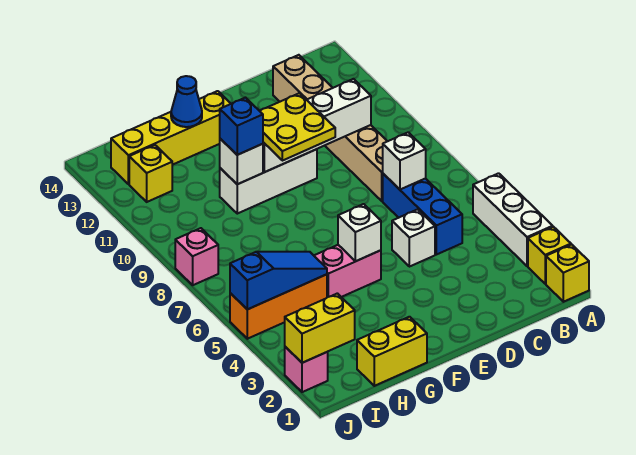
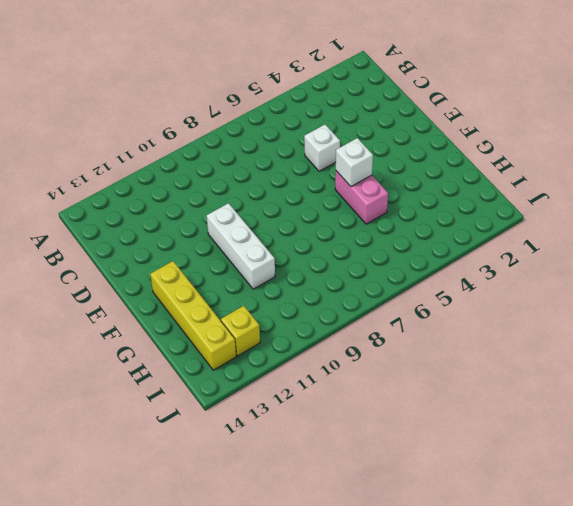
none -> yellow brick A1 level 1
none -> yellow brick A2 level 1
none -> white brick A3:A5 level 1

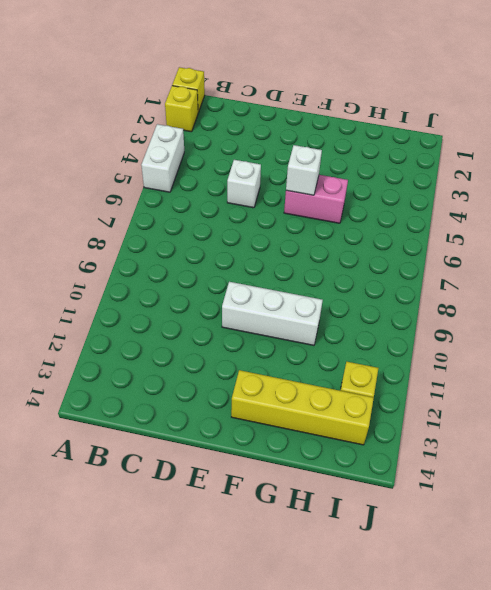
white brick A4:A5 level 1 -> white brick A3:A5 level 1
none -> blue brick C5:C7 level 1
none -> tan brick C8:C13 level 1
none -> yellow brick G1:H1 level 1

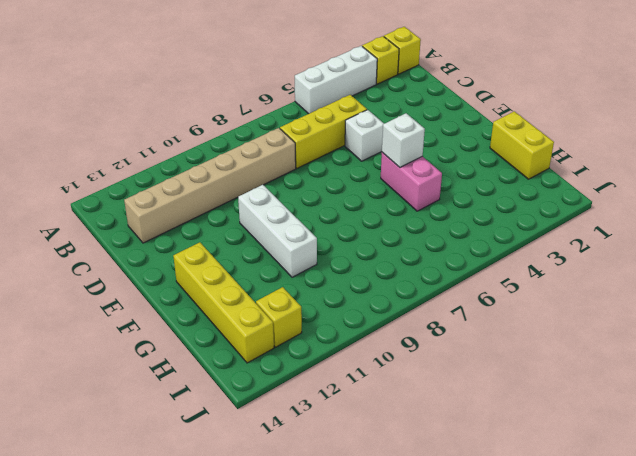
yellow brick C5:C7 level 1 -> blue brick C5:C7 level 1
none -> orange brick H5:J5 level 1
none -> pink brick J2 level 1
none -> pink brick J8 level 1

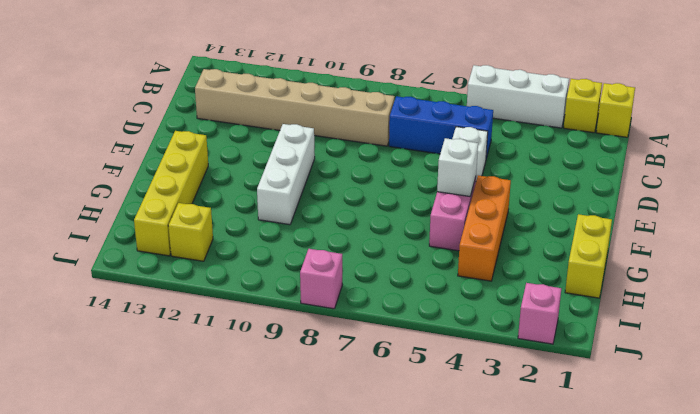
orange brick F4:H4 level 1 -> orange brick H5:J5 level 1
none -> white brick C7 level 2
none -> white brick C10:F10 level 2
none -> white brick G10 level 2

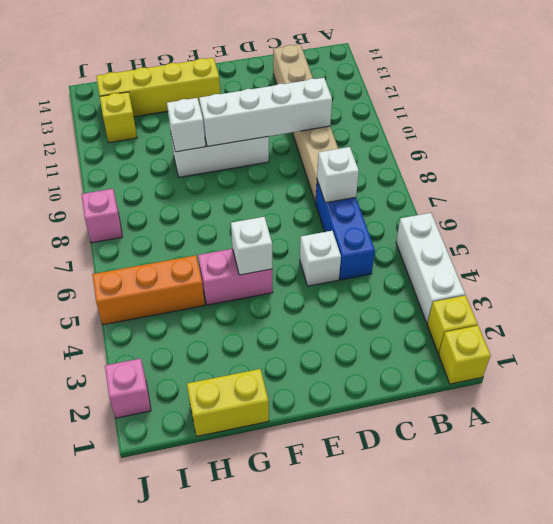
none -> blue cone G13 level 2
none -> blue slope H5:J5 level 2 top J
none -> yellow brick I2:J2 level 2

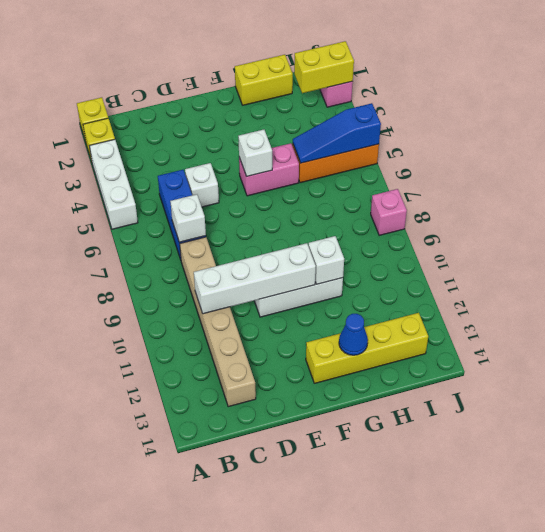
none -> yellow brick I12 level 1
none -> yellow plate E9:F10 level 3
none -> blue brick G10 level 3

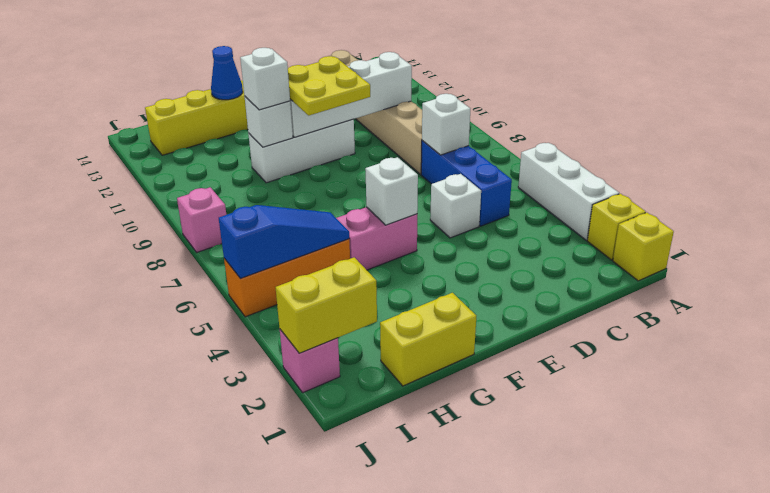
white brick G10 level 3 -> blue brick G10 level 3
none -> yellow brick I12 level 1

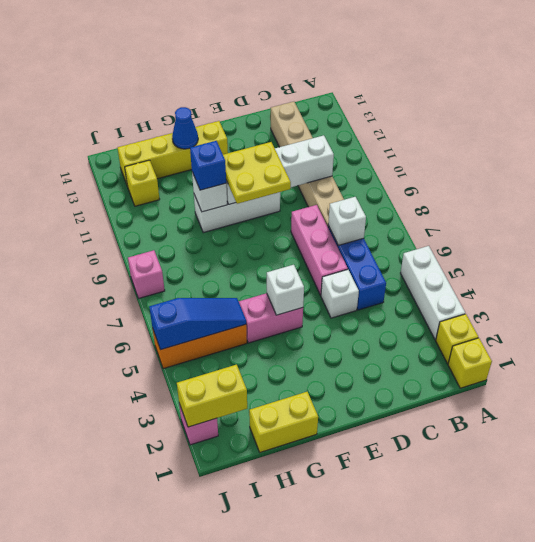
pink brick D6:D8 level 1 -> none

